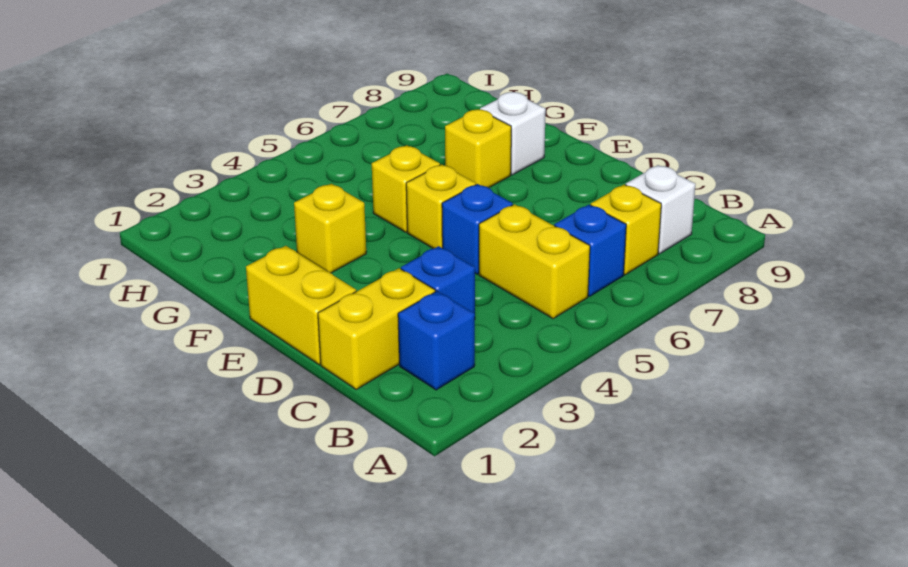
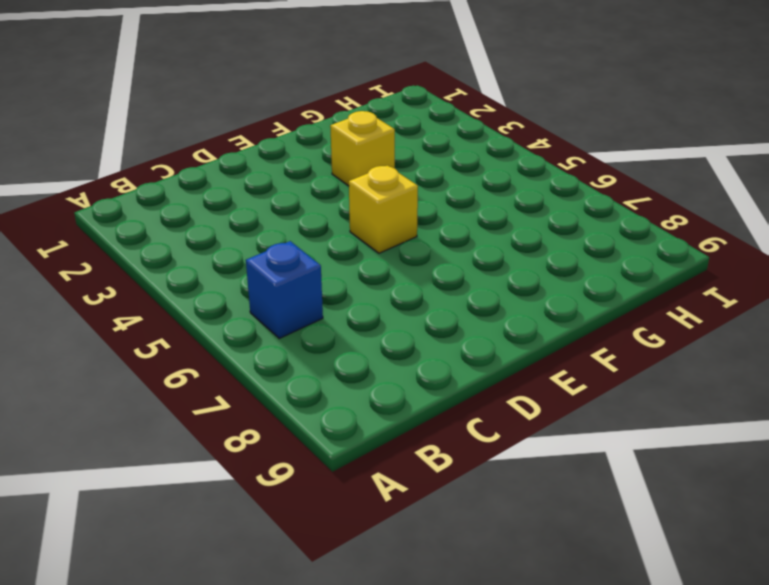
none -> blue brick B2 level 1
none -> yellow brick B5:C5 level 1
none -> yellow brick B7 level 1

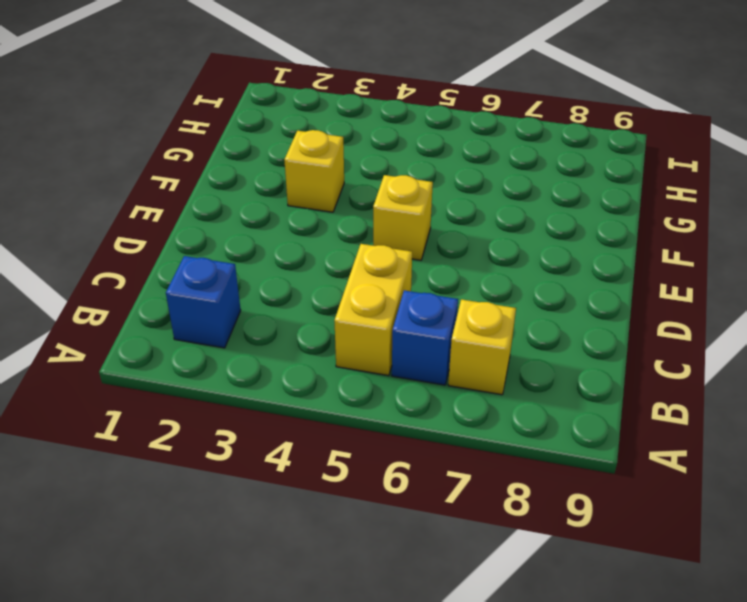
none -> white brick B8 level 1
none -> yellow brick C1:C2 level 1
none -> blue brick C3 level 1

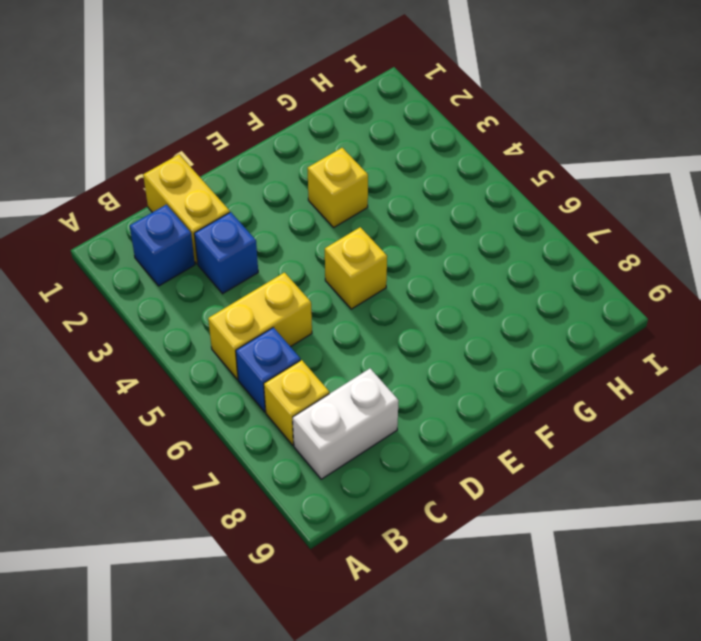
white brick B8:C8 level 1 -> white brick B8 level 1
none -> yellow brick D1:E1 level 1
none -> blue brick D5 level 1
none -> yellow brick F5 level 1

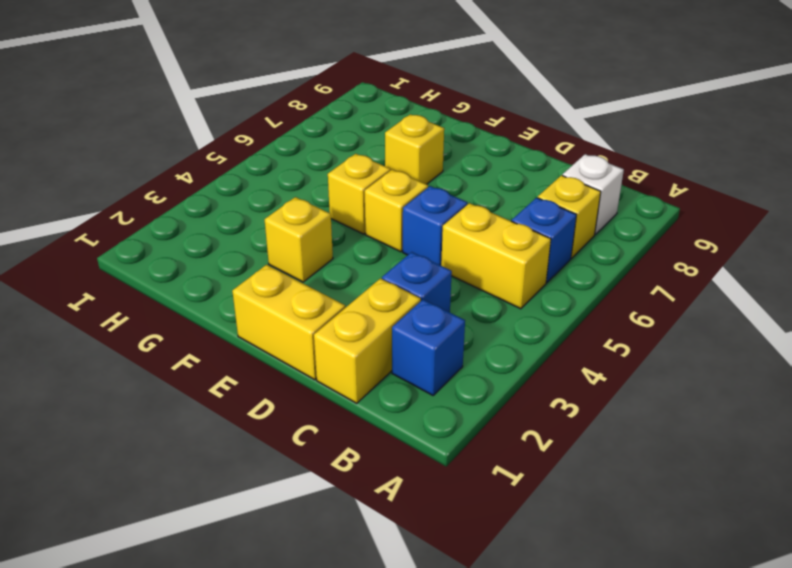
none -> white brick F8 level 1

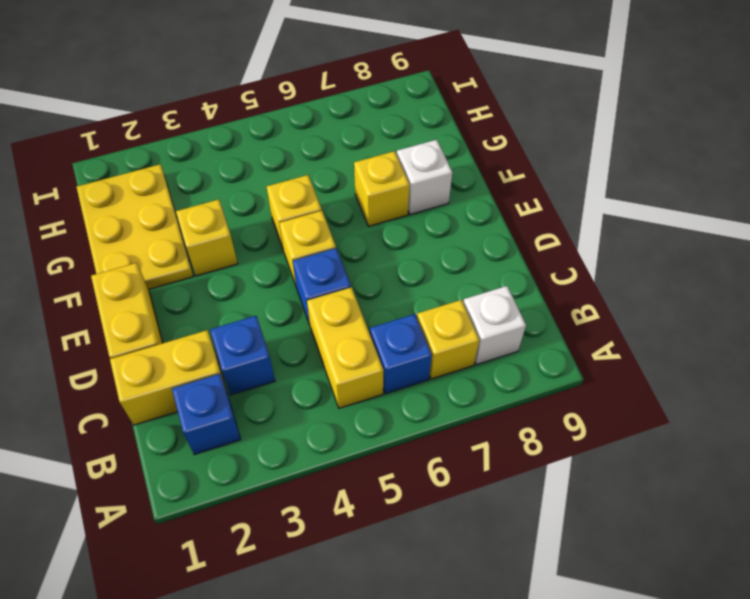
yellow plate F1:H2 level 1 -> none

